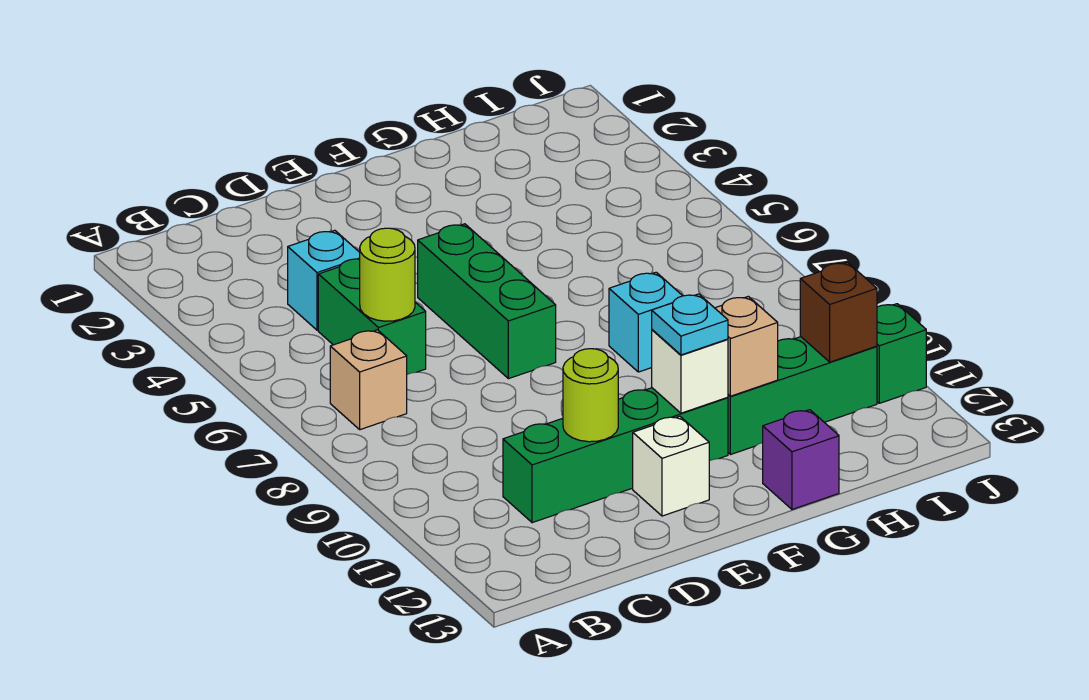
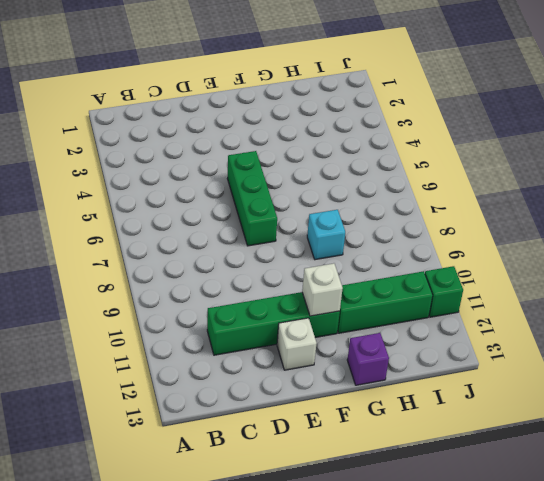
none -> tan brick B7 level 1
none -> cyan brick C4 level 1
none -> green brick C5:C6 level 1

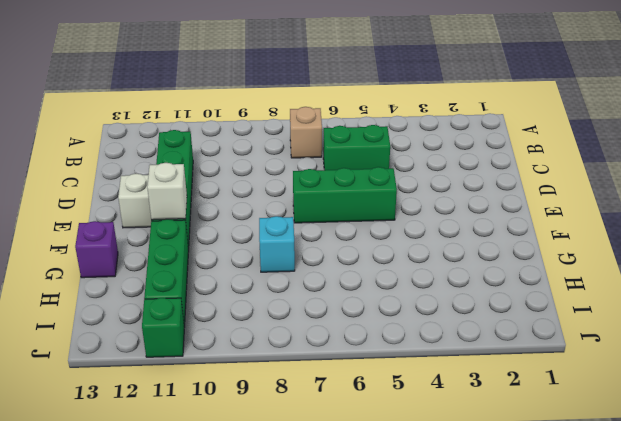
none -> cyan brick C4 level 1
none -> lime round brick C6 level 2
none -> lime round brick D11 level 2

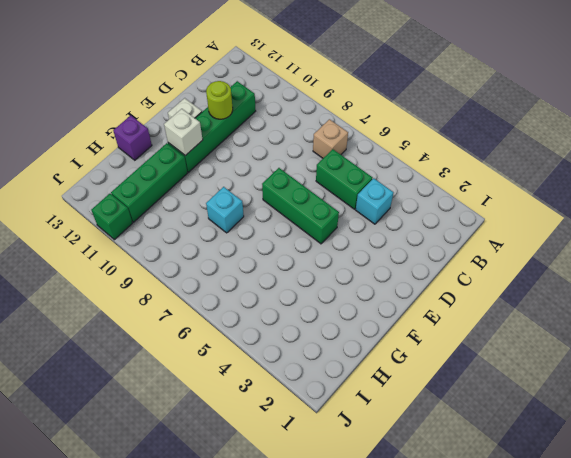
none -> lime round brick C6 level 2
none -> tan brick G11 level 2
none -> brown brick I11 level 2

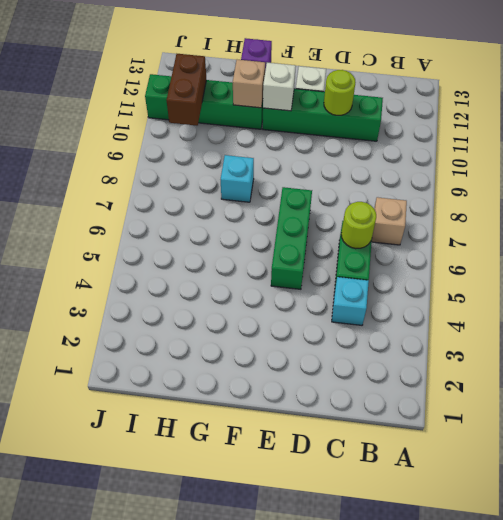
brown brick I10:I11 level 2 -> brown brick I11 level 2
none -> cyan plate F11 level 3

